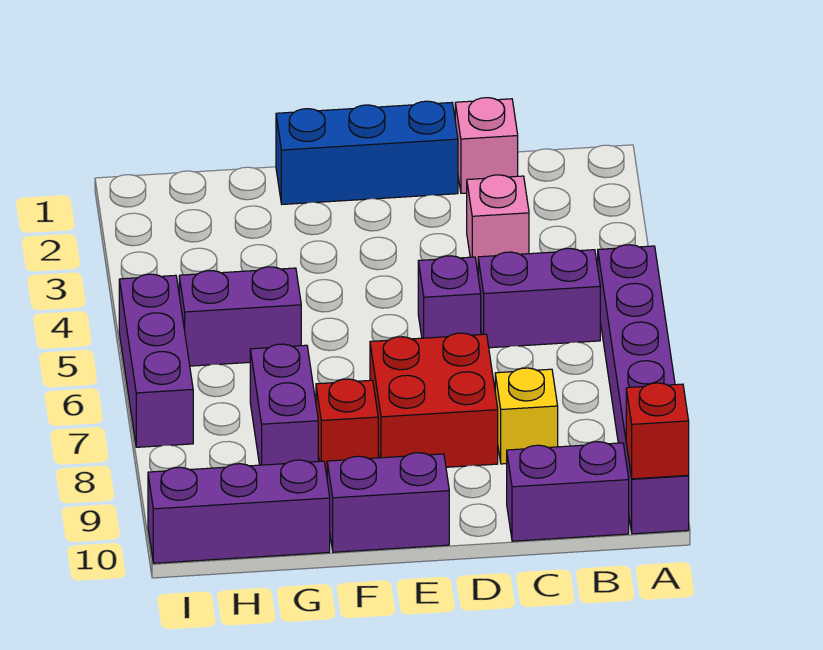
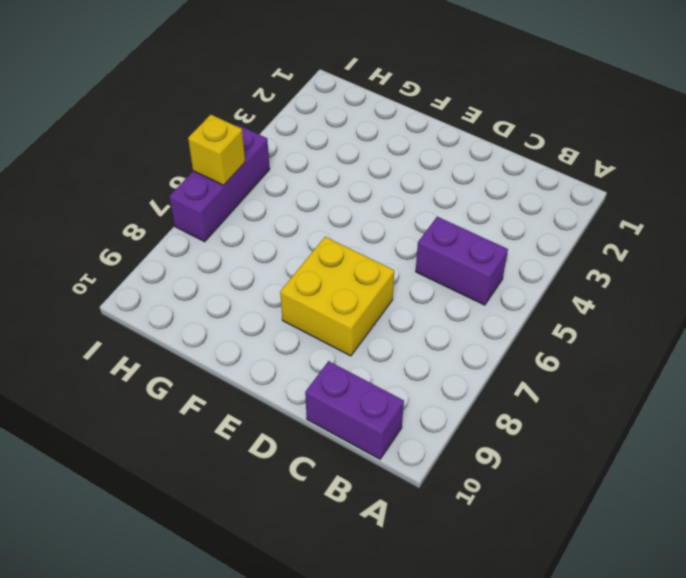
yellow brick D7:E8 level 1 -> red brick D7:E8 level 1
yellow brick I6 level 2 -> yellow brick C8 level 1
none -> purple brick A5:A10 level 1
none -> pink brick C1 level 1
none -> pink brick C3 level 1

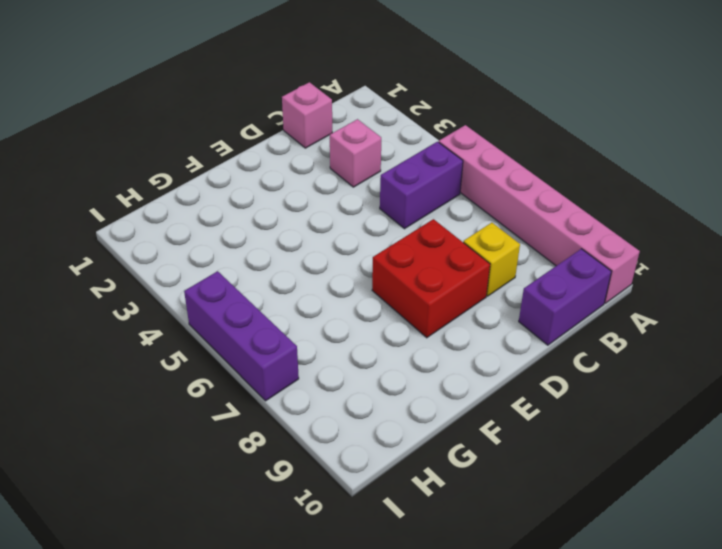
pink brick A5:A10 level 1 -> purple brick A5:A10 level 1
none -> blue brick D1:F1 level 1
none -> purple brick D5 level 1
none -> purple brick E10:F10 level 1

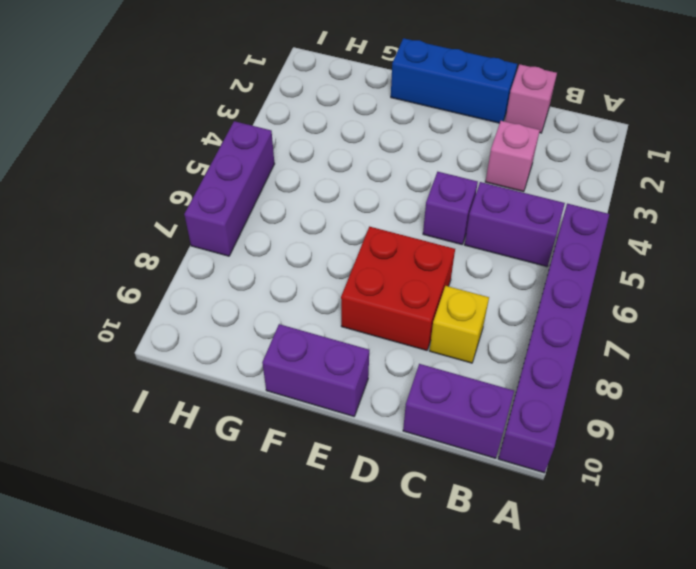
none -> red brick F8 level 1
none -> purple brick G5:H5 level 1
none -> purple brick G7:G8 level 1

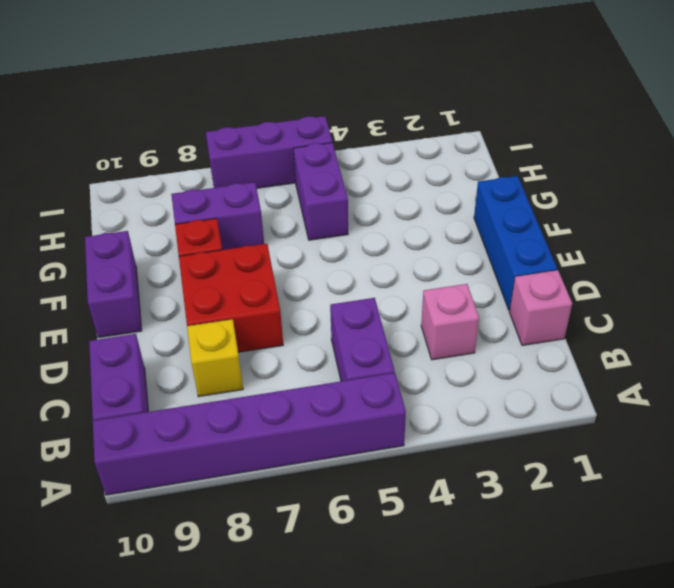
none -> purple brick D5 level 1
none -> purple brick G10:I10 level 1
none -> red brick A10 level 2

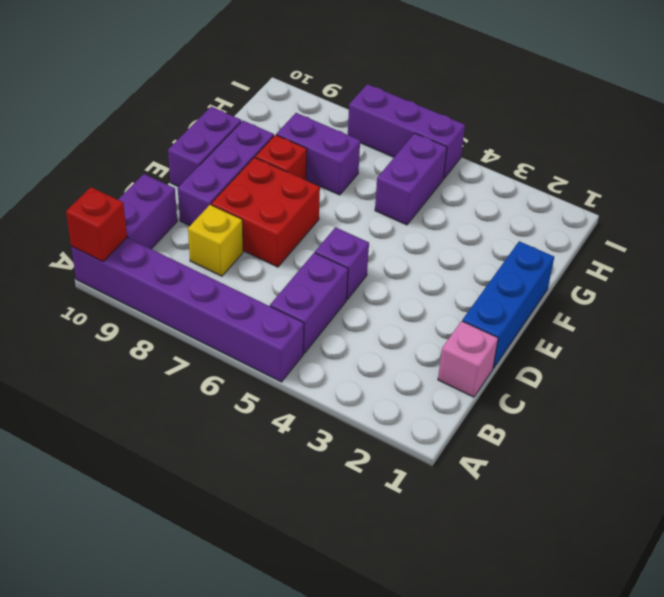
purple brick D9:F9 level 1 -> purple brick G10:I10 level 1
none -> pink brick C3 level 1

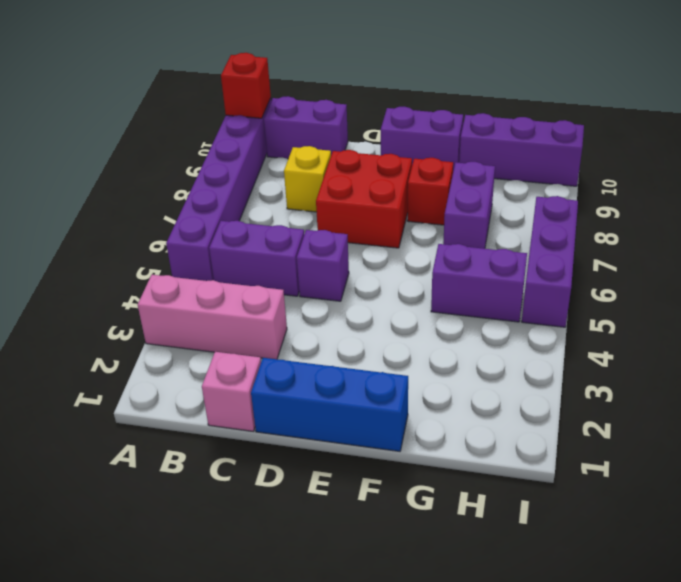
pink brick A3:C3 level 1 -> pink brick C3 level 1

